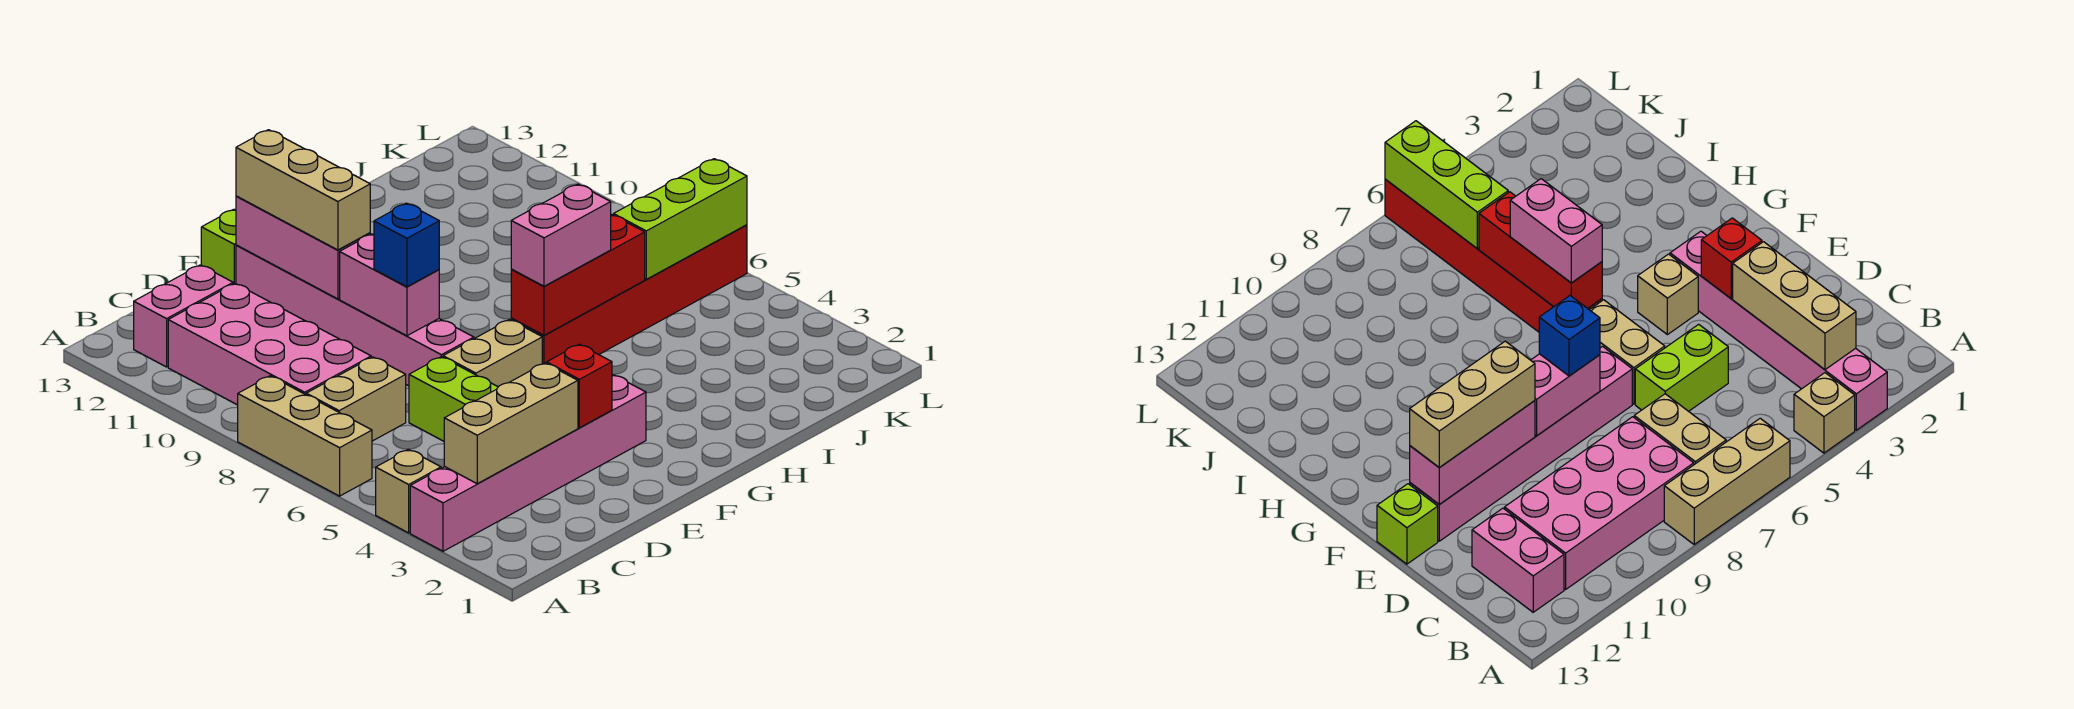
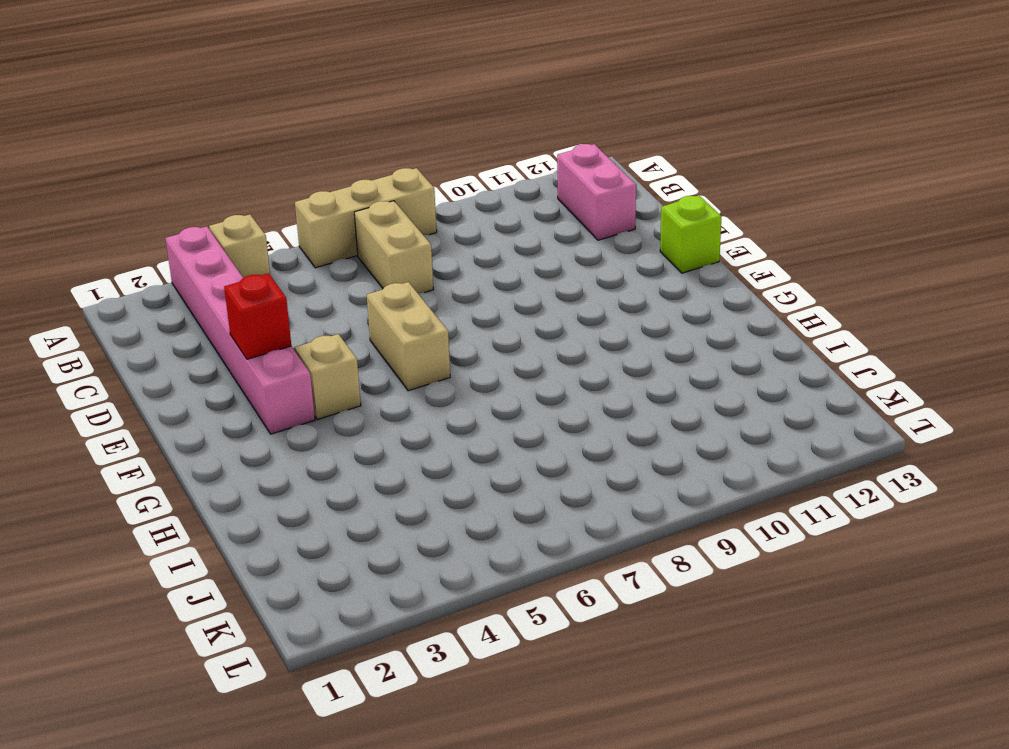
none -> pink brick B8:C11 level 1
none -> lime brick D5:D6 level 1
none -> pink brick E7:E12 level 1

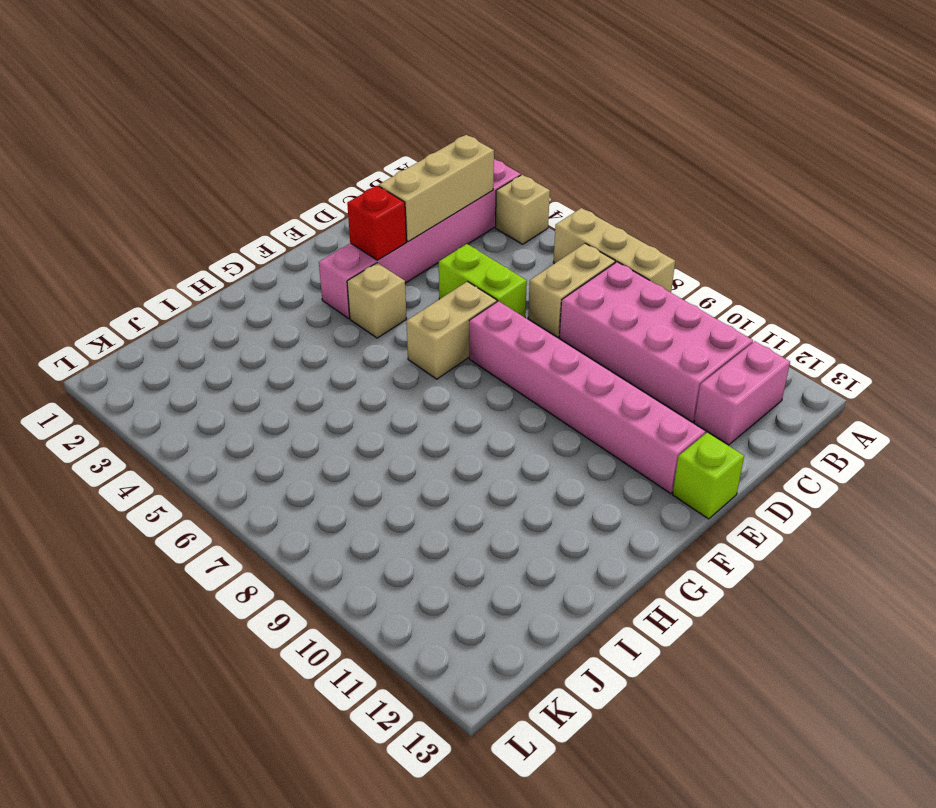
none -> red brick G6:L6 level 1
none -> pink brick E8:E9 level 2
none -> pink brick E10:E12 level 2

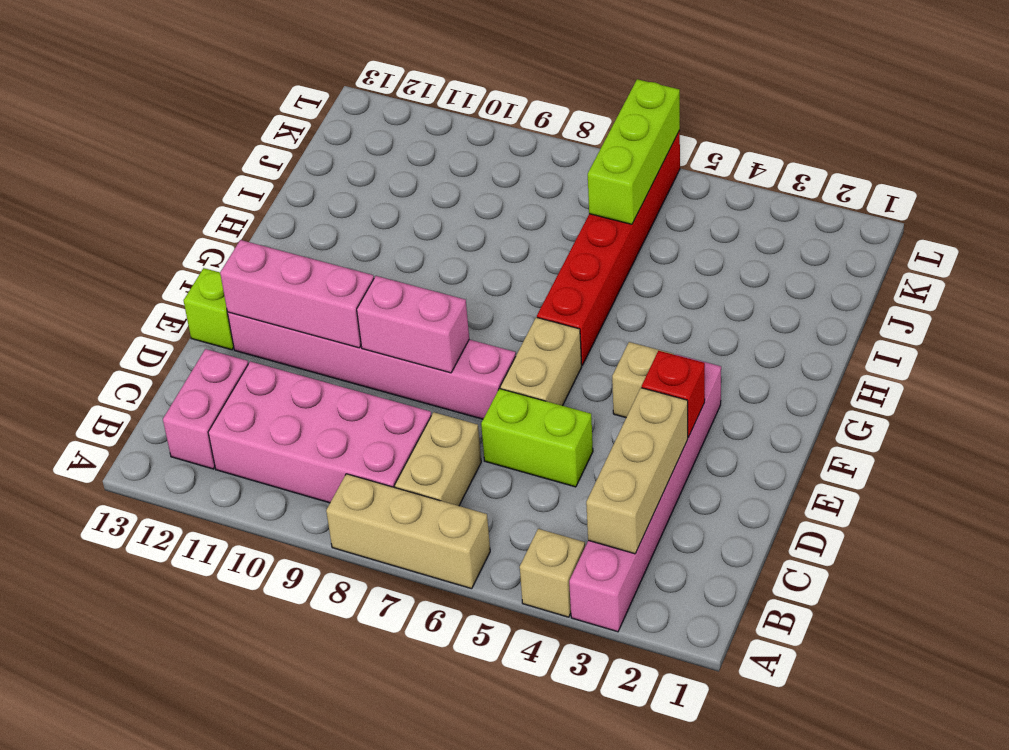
none -> red brick G6:I6 level 2
none -> blue brick E8 level 3
none -> tan brick E10:E12 level 3

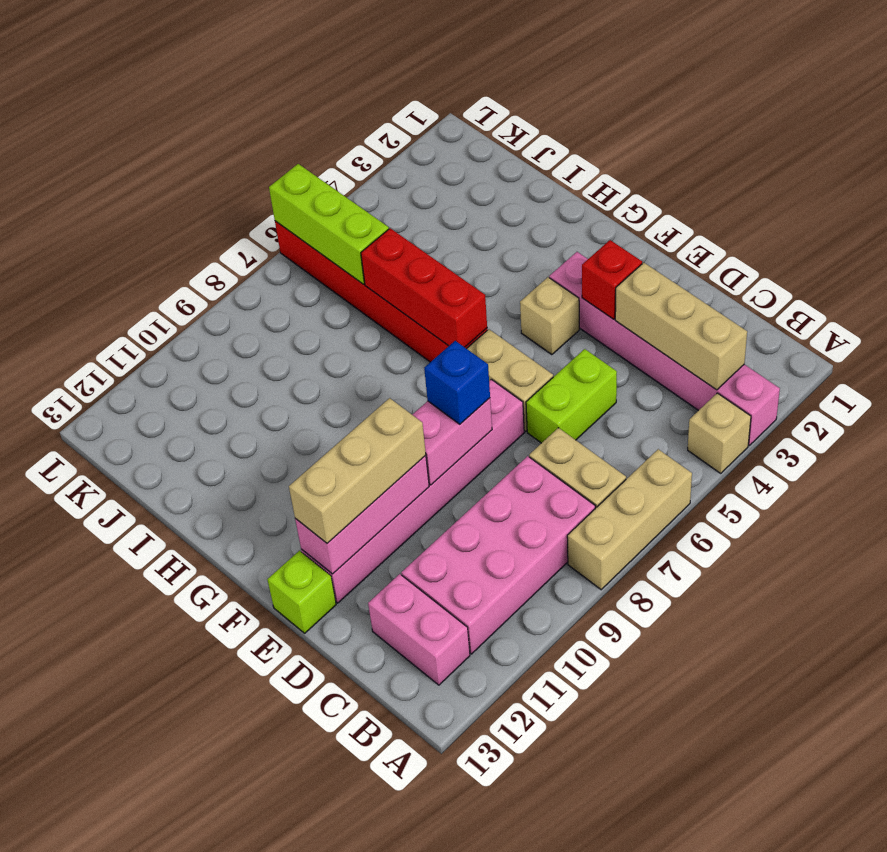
none -> pink brick G6:H6 level 3

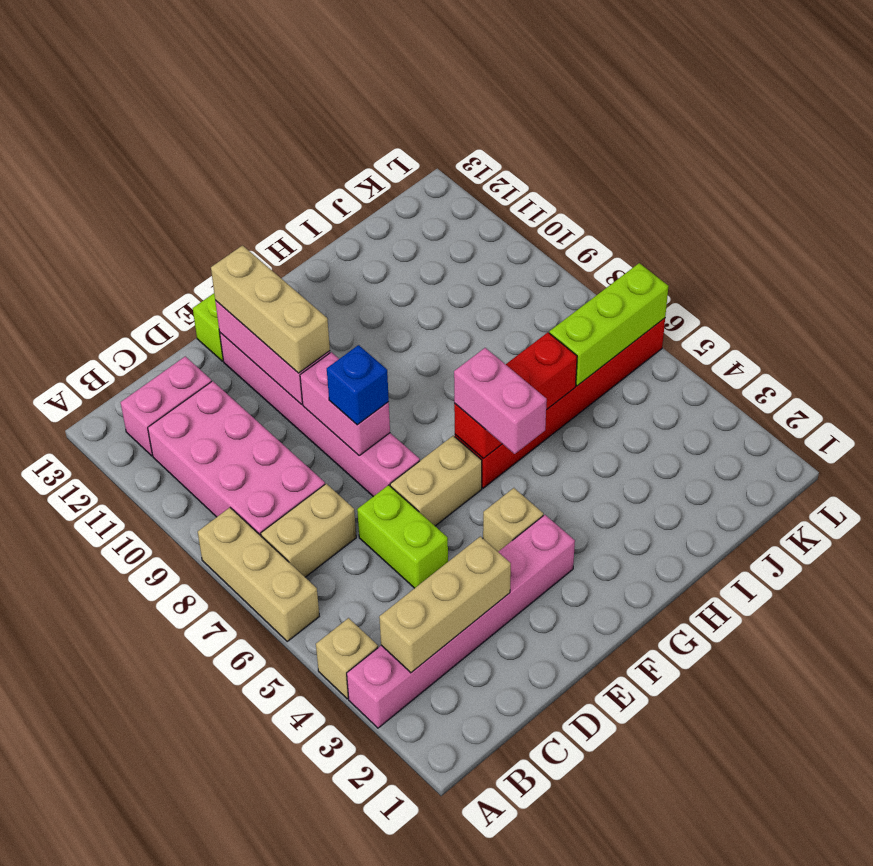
pink brick G5:G6 level 3 -> pink brick G6:H6 level 3
none -> red brick E3 level 2

